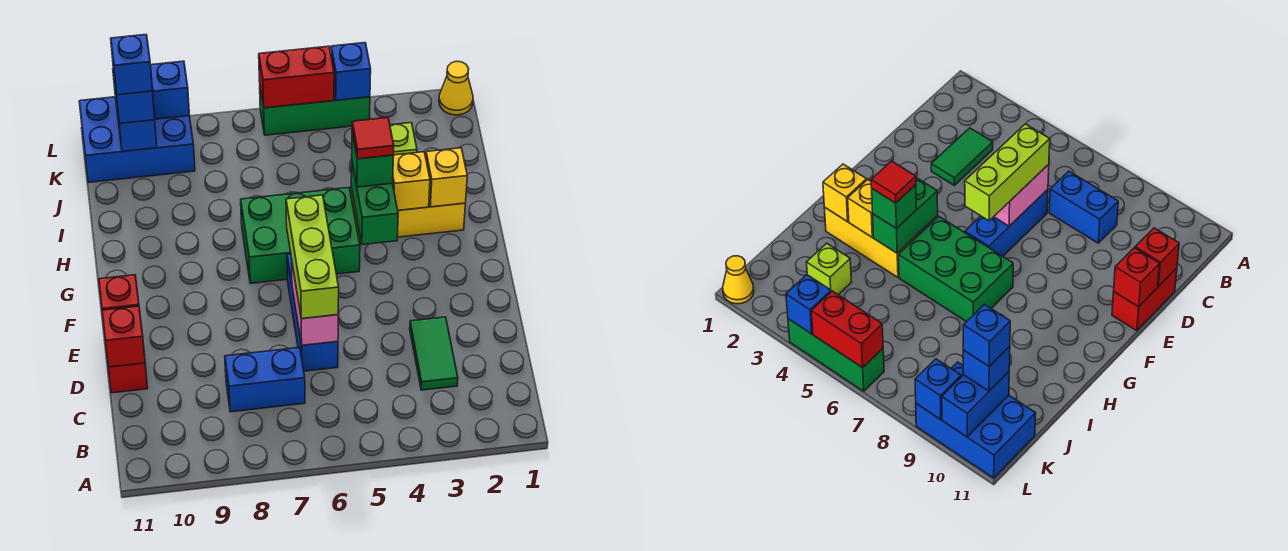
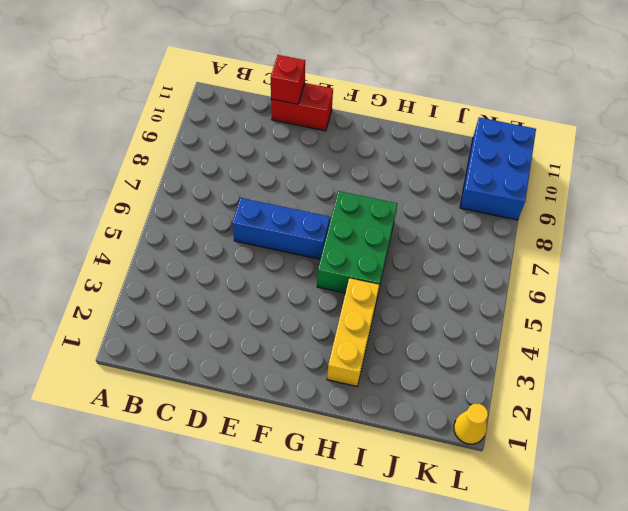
none -> green tile C3:D3 level 1
none -> blue brick C7:C8 level 1
none -> lime brick J3 level 1

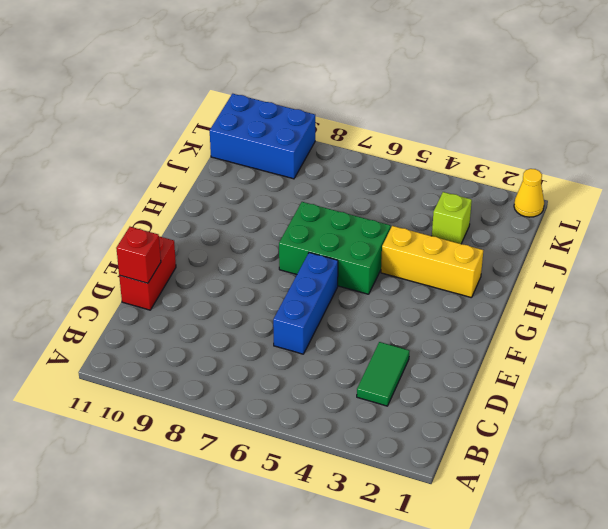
none -> blue brick C7:C8 level 1
none -> green brick L4:L6 level 1
none -> pink brick D6:E6 level 2

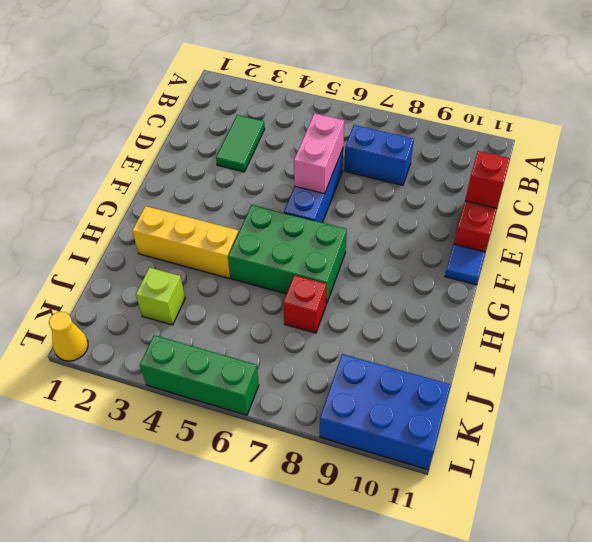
blue tile F11 level 1 -> none
red brick I7 level 1 -> red brick E11 level 2
none -> green brick G4:H4 level 2
none -> yellow brick H2 level 2
none -> yellow brick H3 level 2

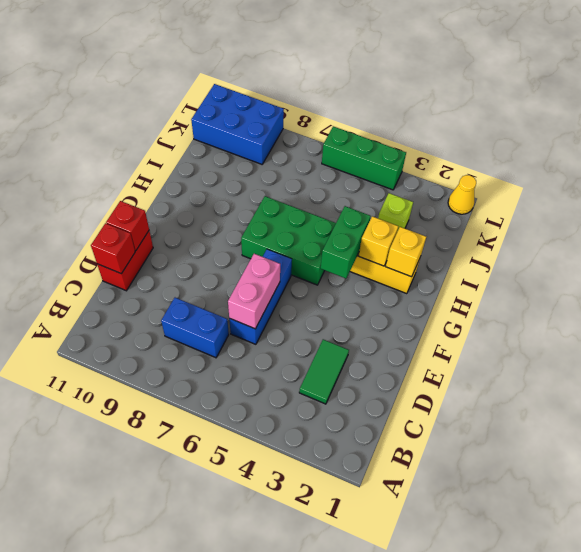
none -> blue brick K10:L10 level 2
none -> blue brick L4 level 2
none -> red brick L5:L6 level 2

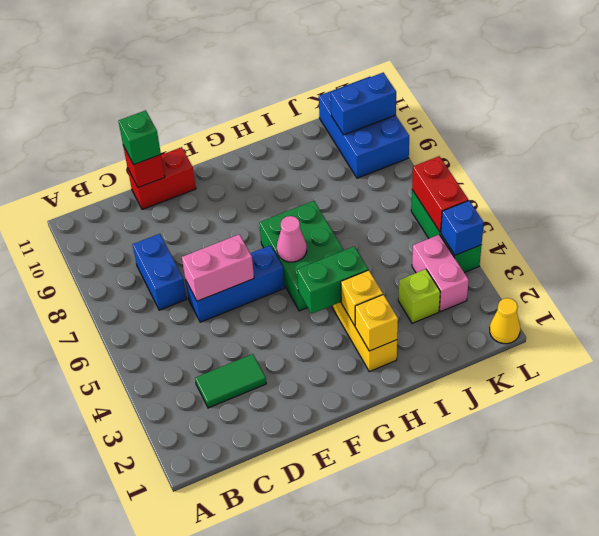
green brick D11 level 3 -> green brick H4 level 3
pink cone G6 level 2 -> none
pink brick K3:K4 level 1 -> none
none -> red brick E11 level 2
none -> blue brick L9 level 2
none -> lime brick D6:F6 level 3

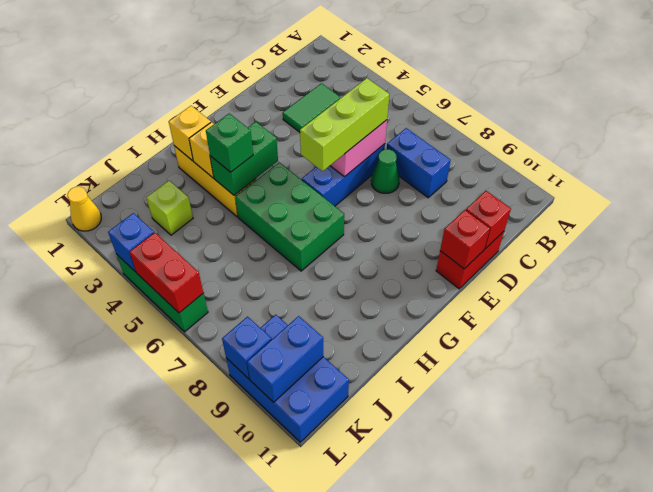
green cone D7 level 1 -> none
none -> blue brick K10 level 3
none -> red tile H4 level 4
none -> blue brick K10 level 4

